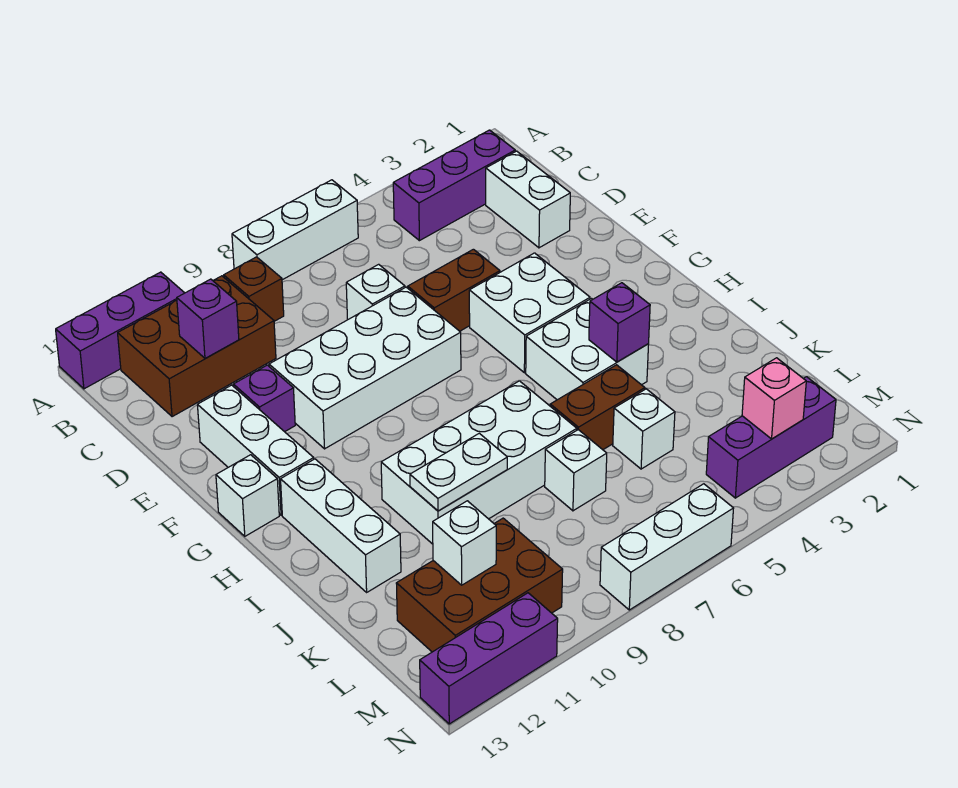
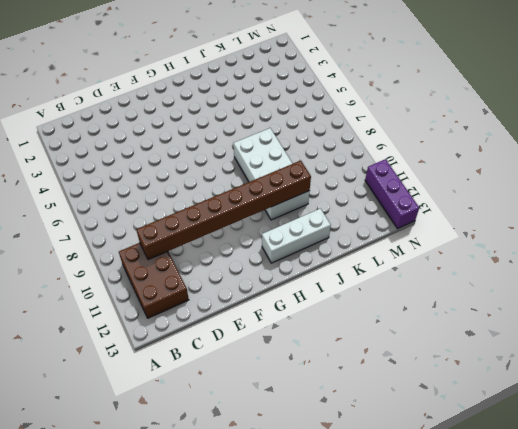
brown brick C10:J10 level 2 -> white plate J9:J10 level 2
none -> white brick A6:A8 level 1
none -> purple brick A11:A13 level 1
none -> purple brick B2:B4 level 1

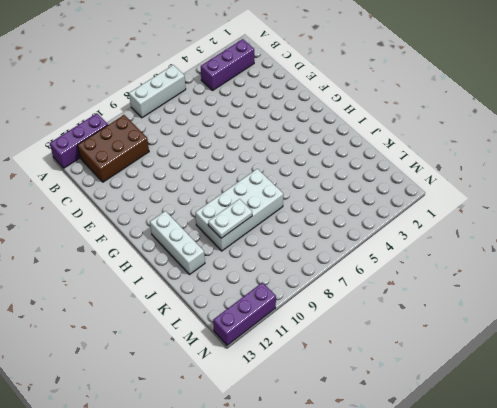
none -> brown brick B9 level 1
none -> white brick C2:D2 level 1
none -> white brick D7 level 1

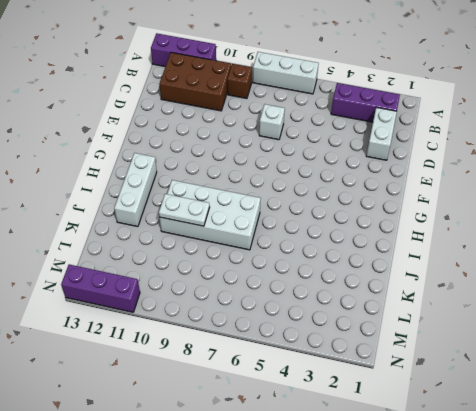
none -> brown brick E5:E6 level 1
none -> white brick E7:F10 level 1
none -> purple brick E11 level 1

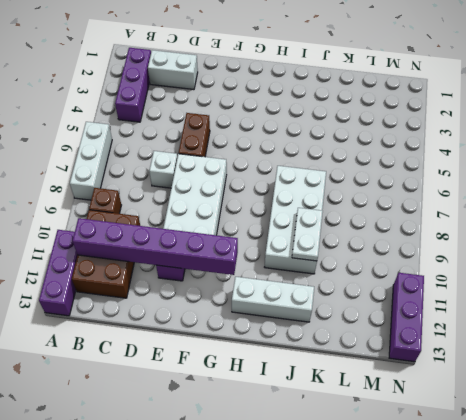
purple brick B11:G11 level 2 -> purple brick C11 level 2
none -> white brick E12:G12 level 1
none -> white brick F4:G5 level 1
none -> white brick G13 level 1

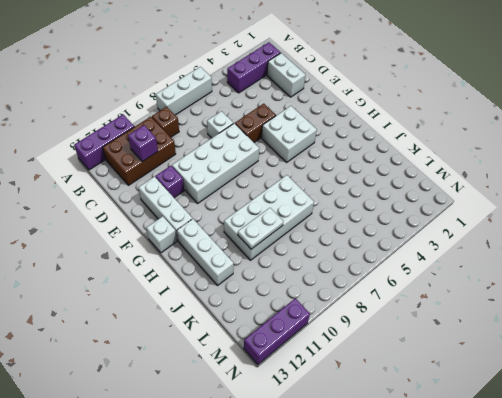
none -> white brick H4:I5 level 1
none -> brown brick J5:J6 level 1
none -> white brick K5 level 1

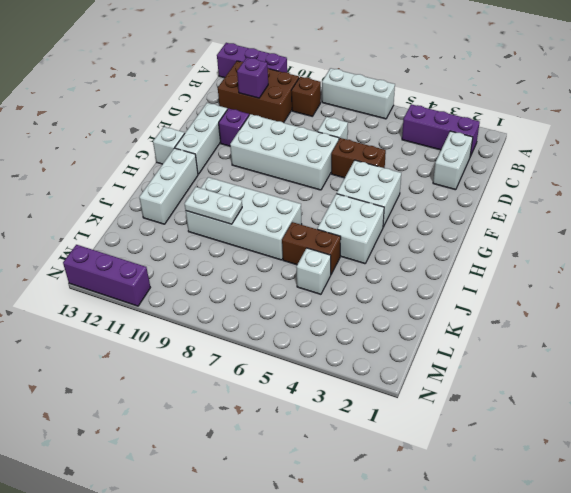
none -> white brick K7 level 1
none -> brown brick L10:M12 level 1
none -> purple brick M2:M4 level 1

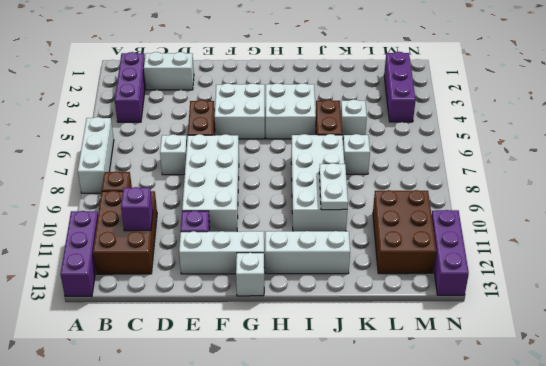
none -> white brick N6:N8 level 1
none -> purple brick I4 level 2
none -> white brick L11 level 2

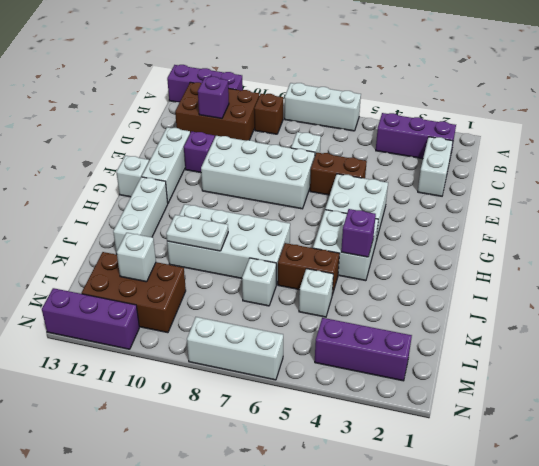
none -> pink brick M3 level 2

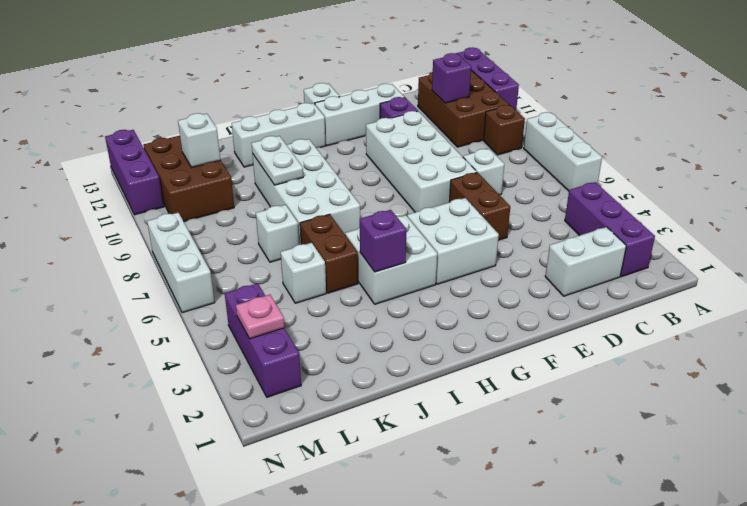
pink plate M3 level 2 -> pink brick M3 level 2

